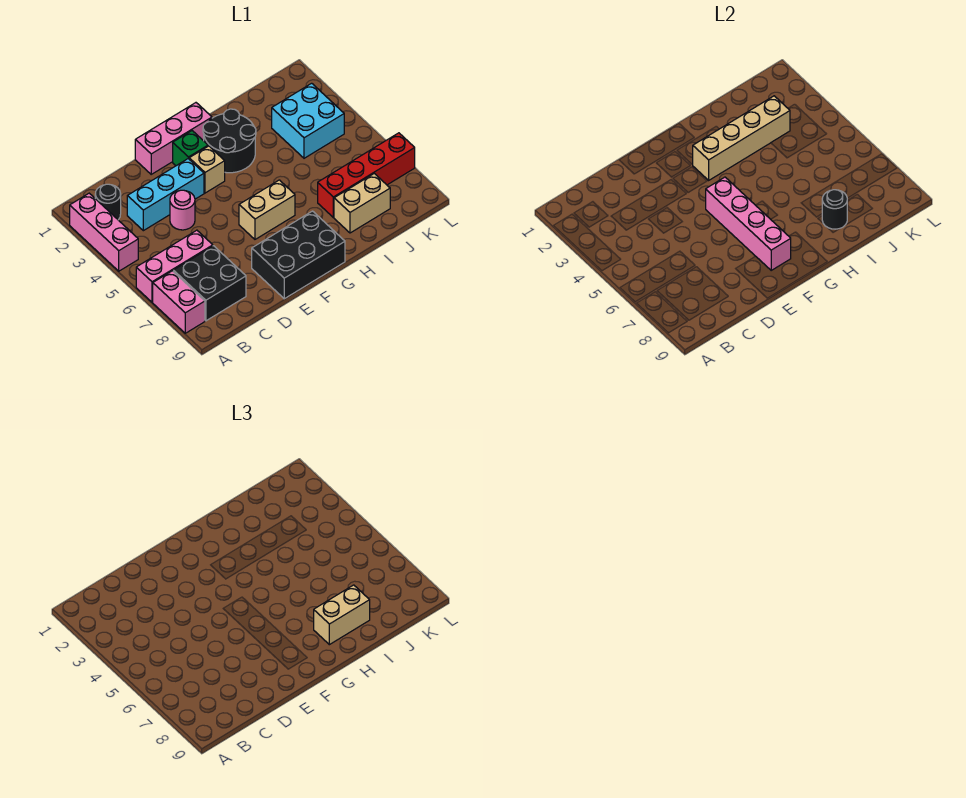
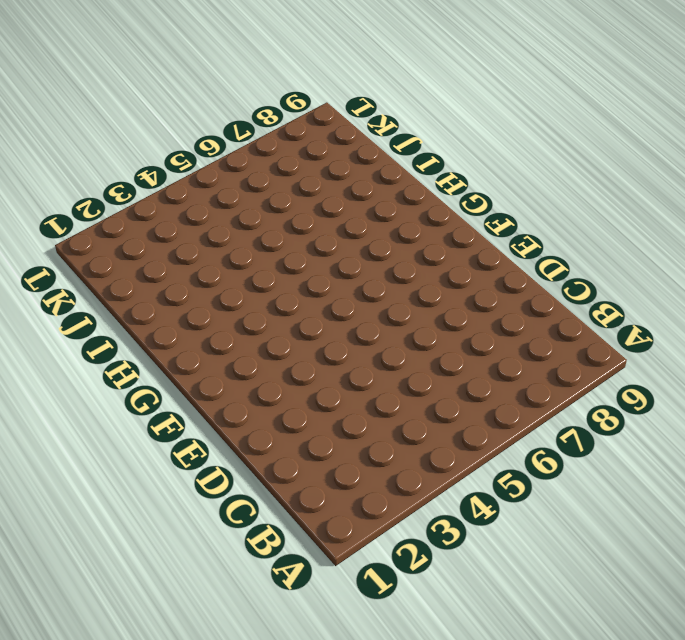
none -> pink brick A2:A4 level 1
none -> pink brick A6:C6 level 1
none -> pink brick A7:A8 level 1

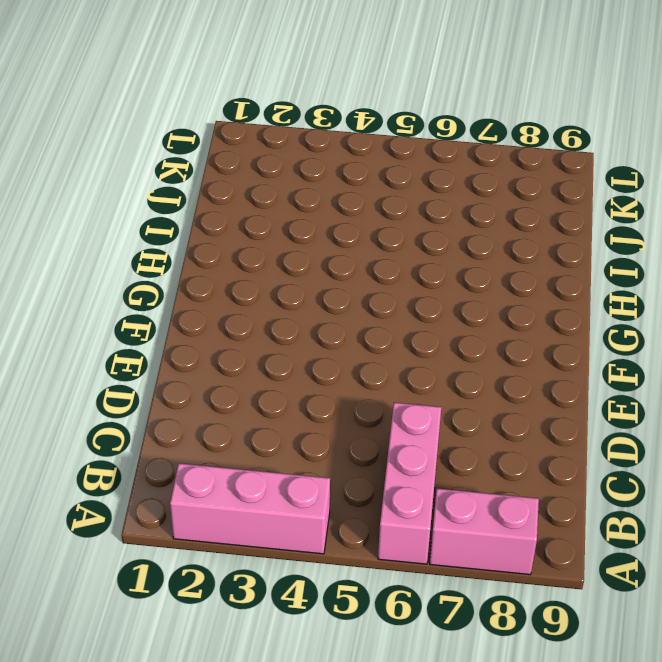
none -> black round brick B2 level 1
none -> black brick B7:C8 level 1
none -> cyan brick C3:E3 level 1

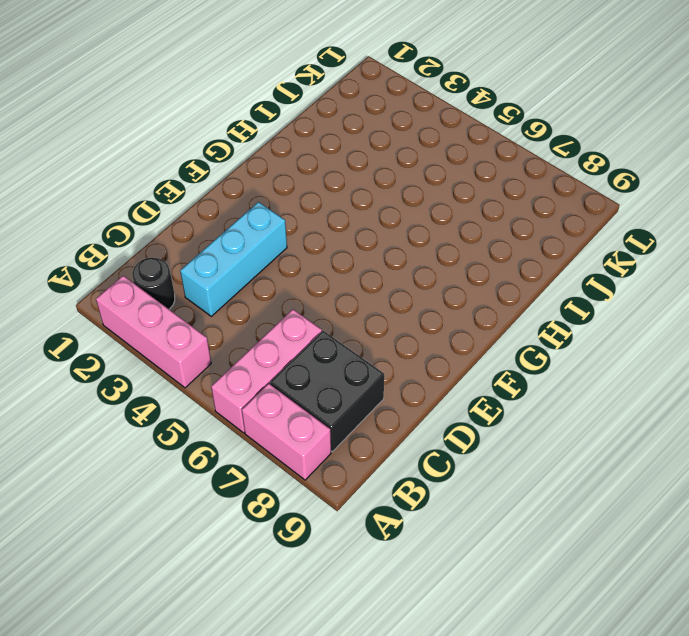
none -> pink round brick D4 level 1
none -> pink brick E1:G1 level 1
none -> black brick E8:G9 level 1

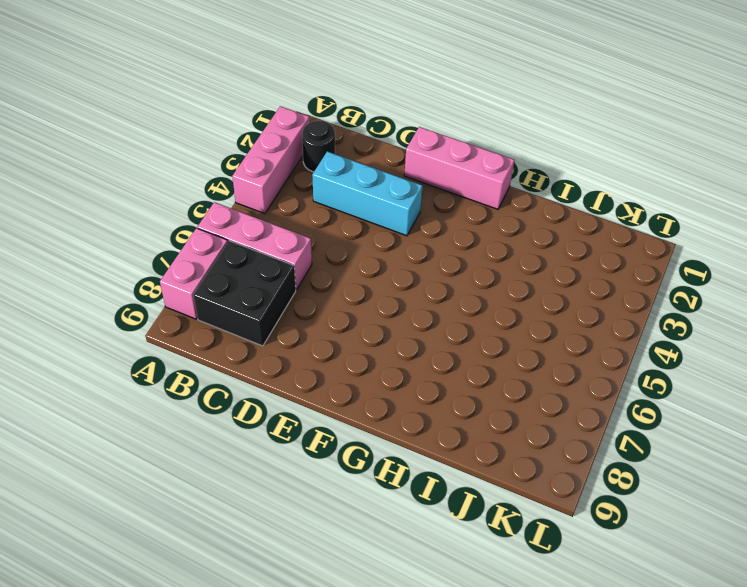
none -> pink round brick D4 level 1
none -> black brick E8:G9 level 1
none -> green brick F2 level 1

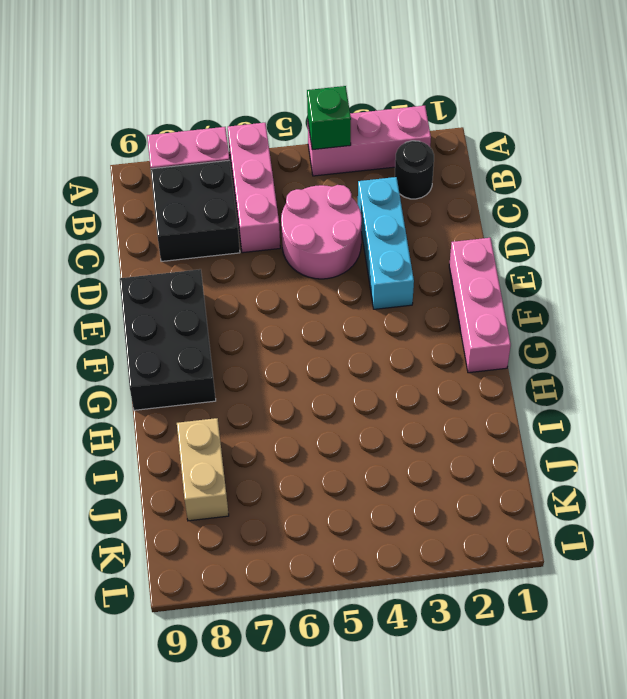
green brick A4 level 2 -> green brick F2 level 1
pink round brick C4:D5 level 1 -> pink round brick D4 level 1
none -> tan brick F3 level 1
none -> tan brick F6:G6 level 1
none -> black round brick G2:H3 level 1

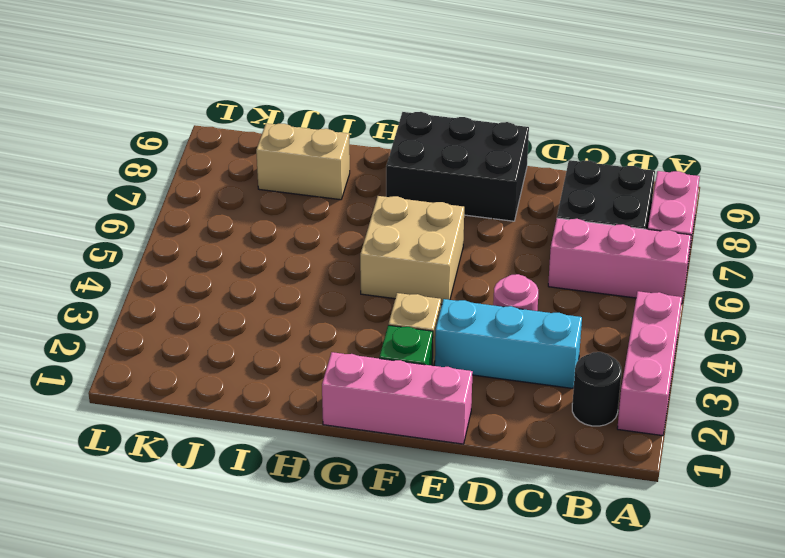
tan brick F5:G6 level 1 -> tan brick F6:G6 level 1
none -> black round brick G2:H3 level 1
none -> red brick I7:L7 level 1
none -> cyan brick J3:K4 level 1

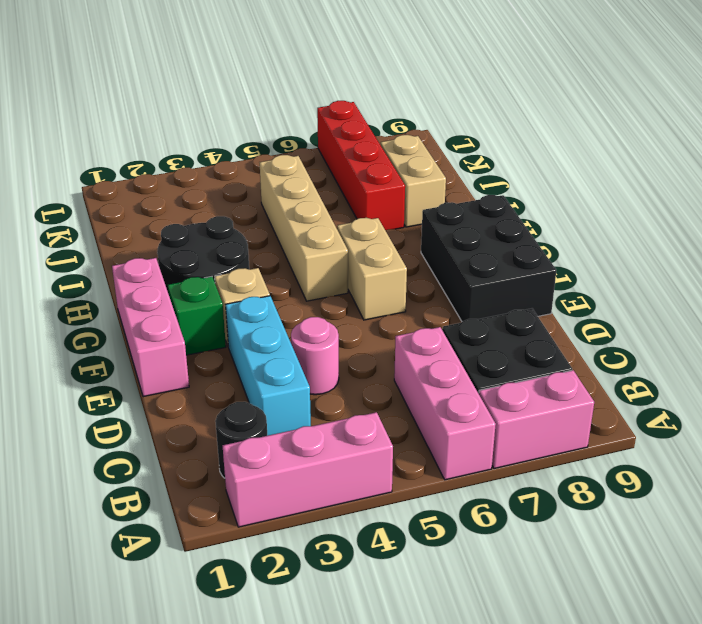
tan brick G5:J5 level 1 -> tan brick G3:J3 level 2
none -> cyan brick J3:K4 level 1
none -> pink brick F5:F8 level 2
none -> black round brick I8 level 2

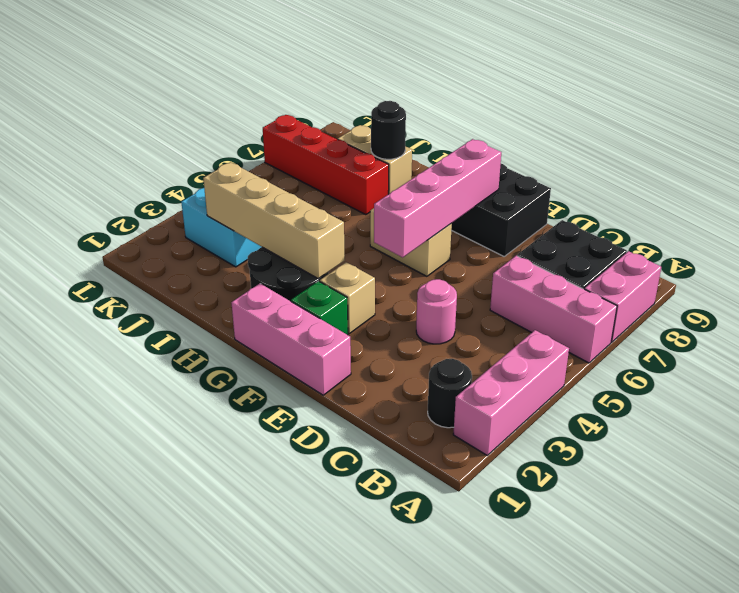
none -> cyan brick C3:E3 level 1
none -> tan brick H8:I8 level 3

